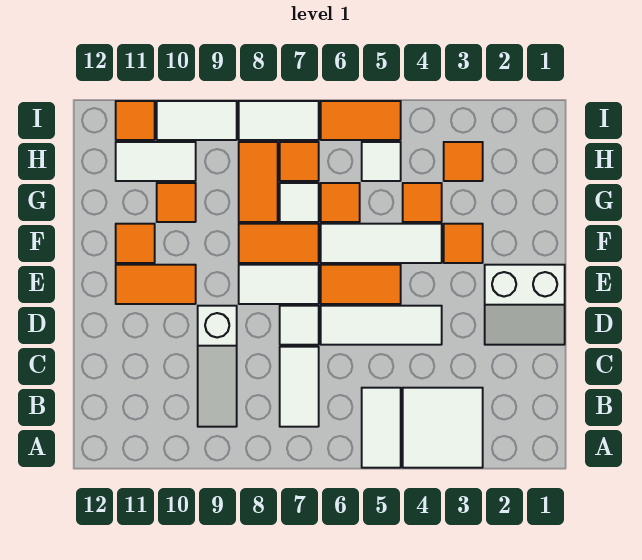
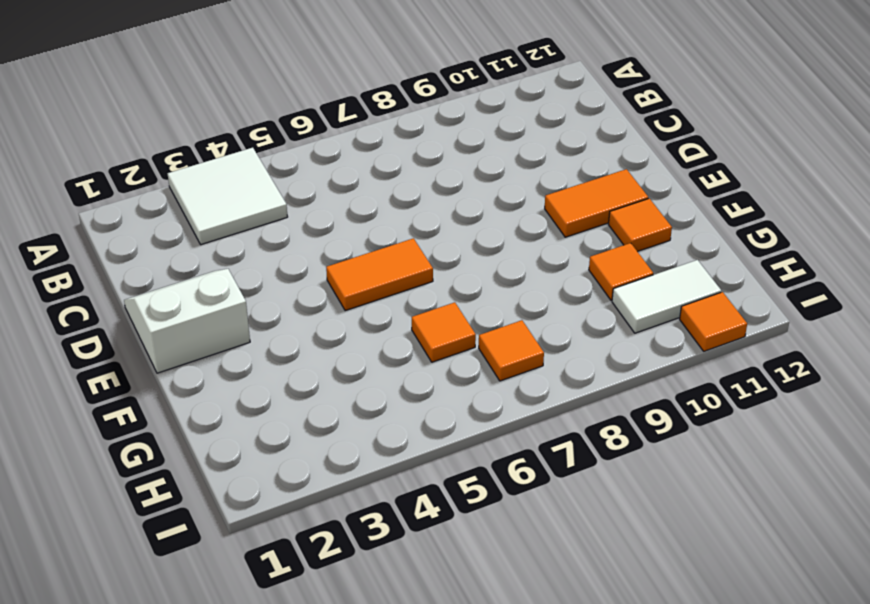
none -> white tile A5:B5 level 1
none -> white tile B7:C7 level 1
none -> white slope B9:D9 level 1 top D

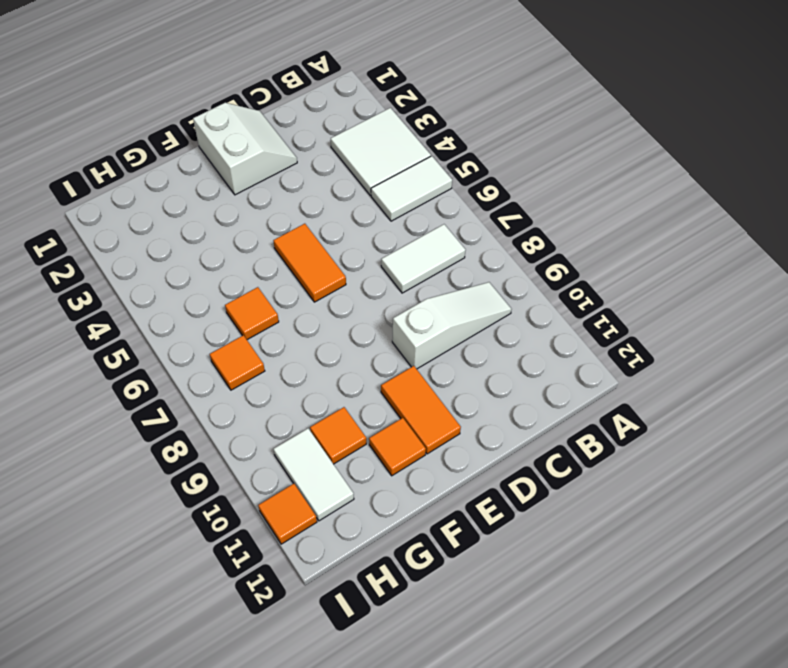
none -> white tile D4:D6 level 1
none -> white tile D7 level 1
none -> white tile E7:E8 level 1

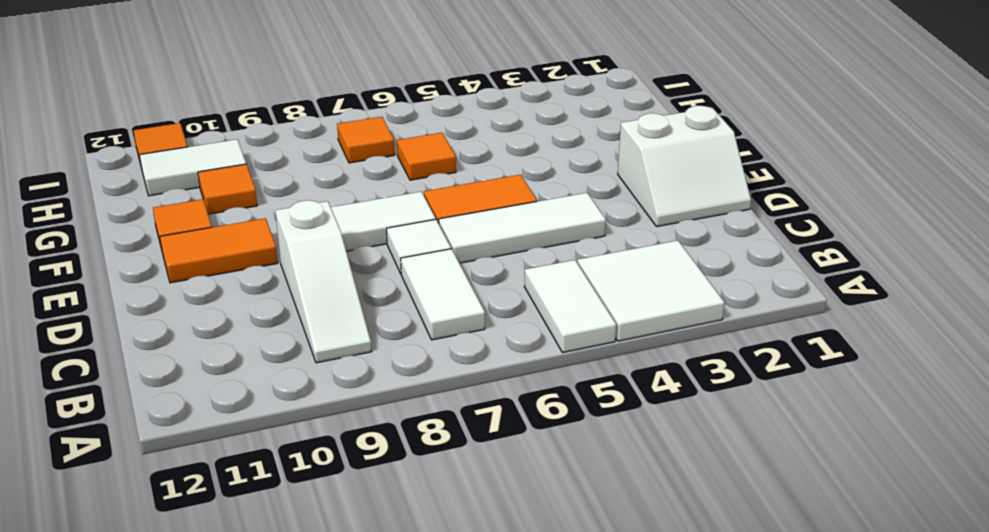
none -> orange tile F3 level 1
none -> white tile F4:F6 level 1
none -> orange tile F7:F8 level 1

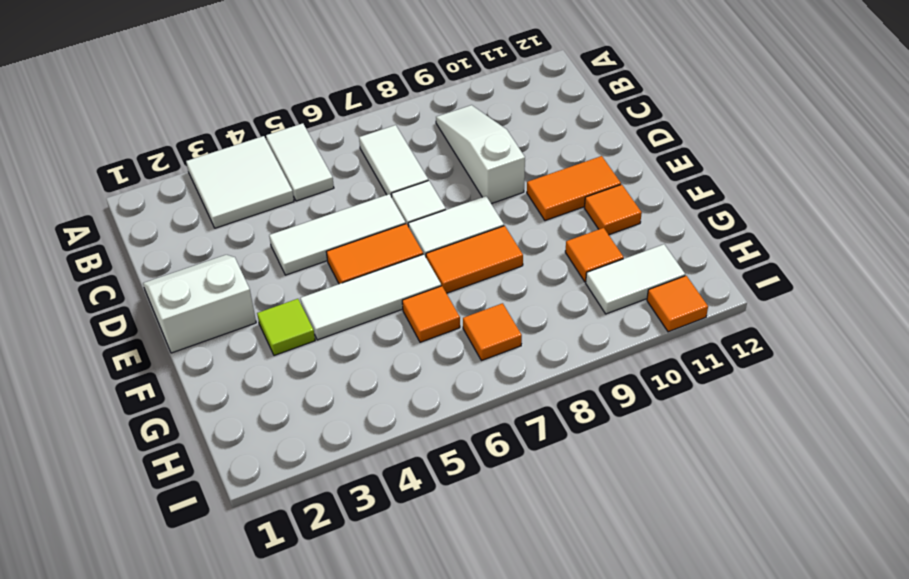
lime tile F3 level 1 -> orange tile F3 level 1
none -> orange tile G4 level 1
none -> white tile G7 level 1
none -> orange tile G8:H8 level 1

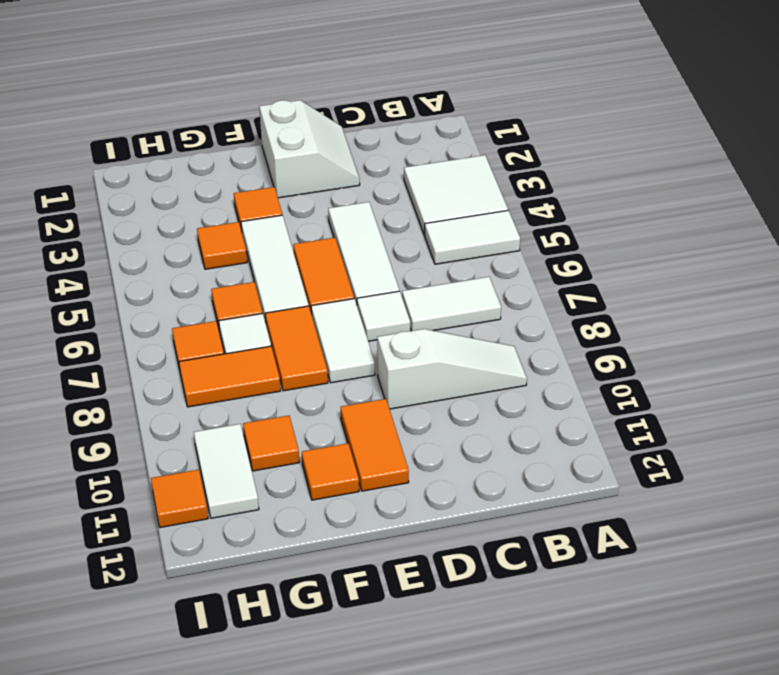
none -> orange tile H3 level 1
none -> white tile H5 level 1
none -> orange tile I5:I6 level 1

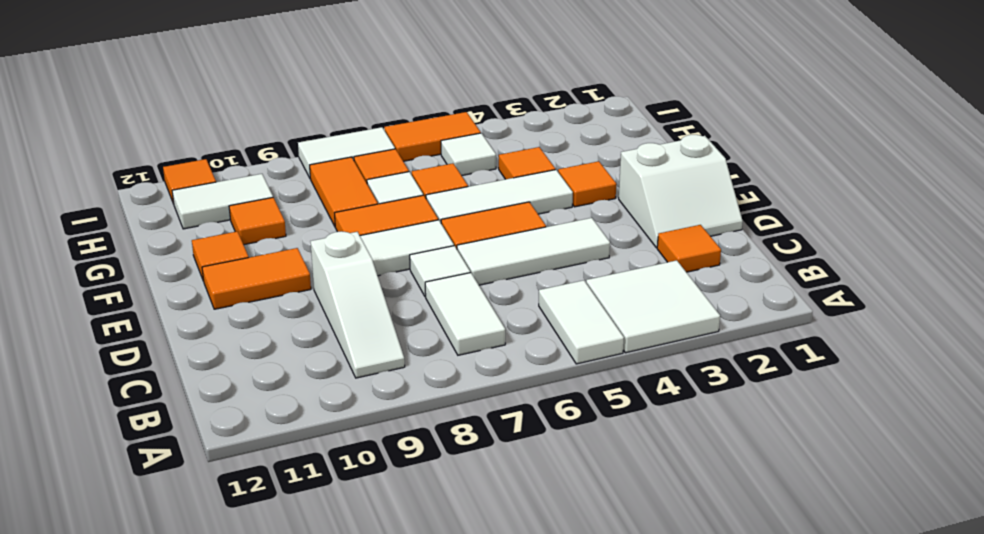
orange tile C2 level 1 -> orange tile H3 level 1
none -> white tile I9:I10 level 1

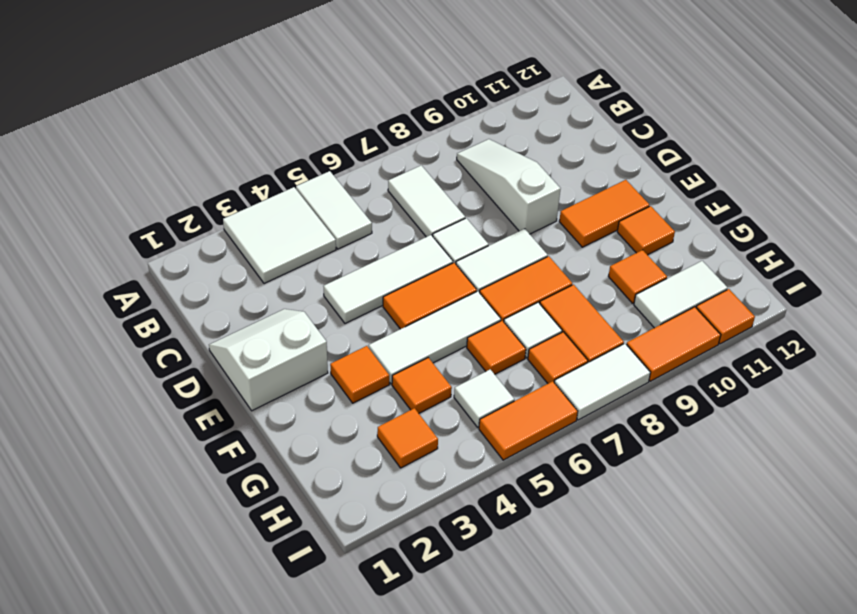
orange tile I9:I10 level 1 -> white tile I9:I10 level 1

